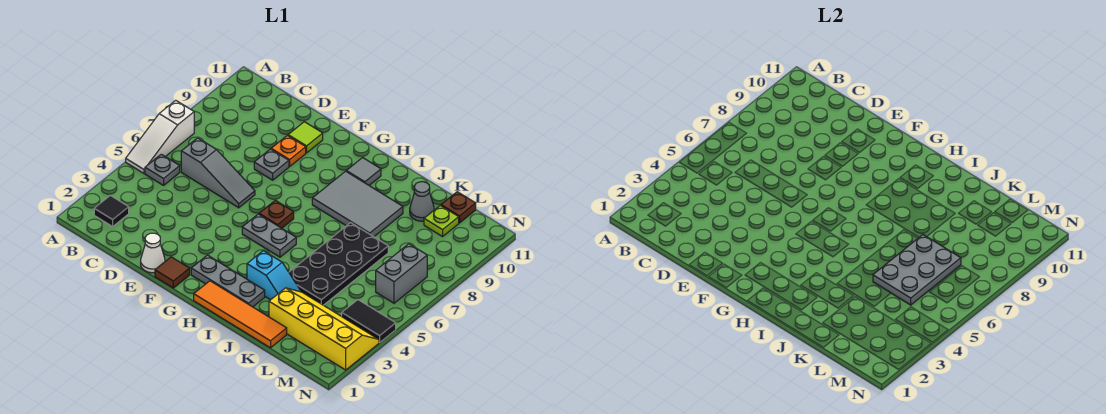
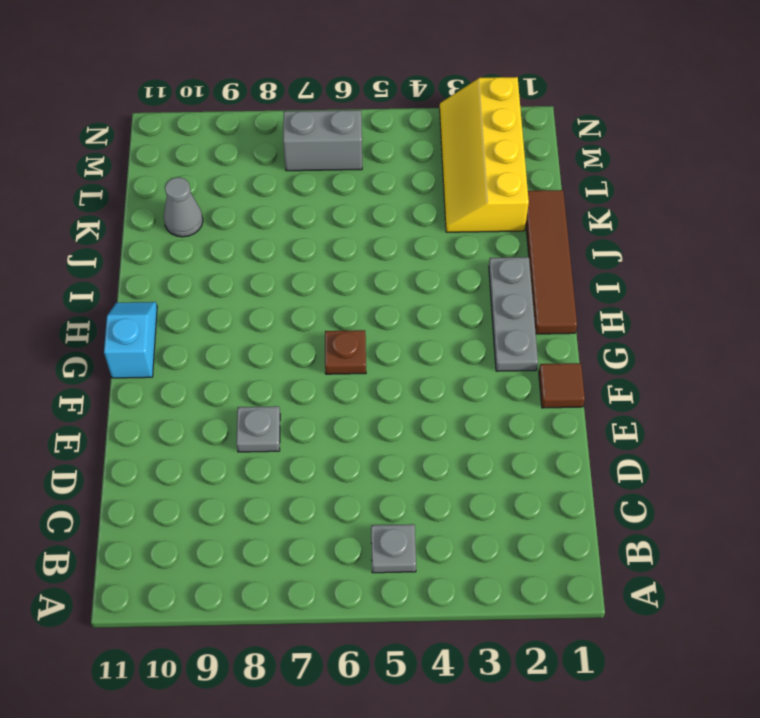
cyan slope G11:H11 level 1 top G -> cyan slope I3:J3 level 1 top I
brown tile H1:K1 level 1 -> orange tile H1:K1 level 1
none -> white slope A5:A7 level 1 top 7
none -> black tile B2 level 1
none -> grey slope C6:E6 level 1 top C

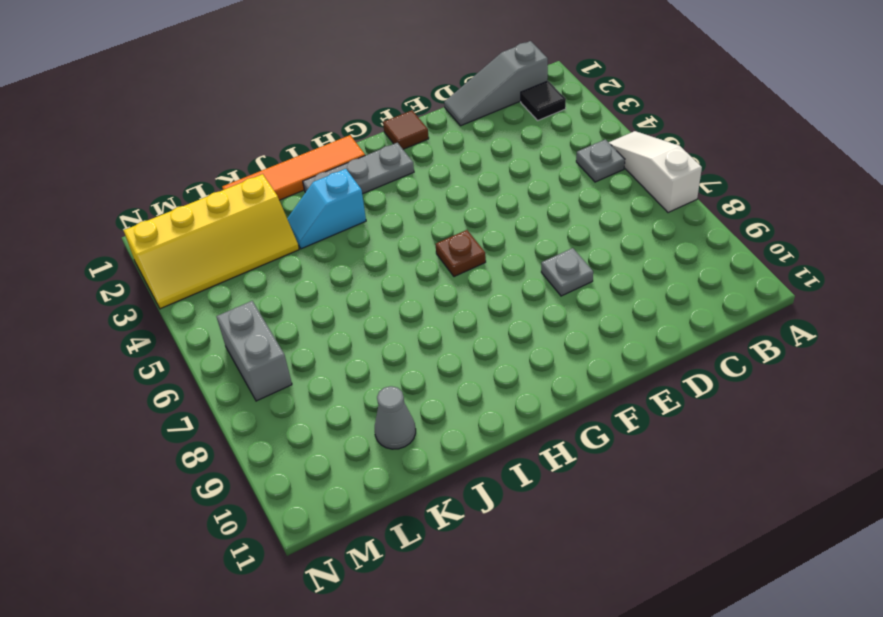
grey slope B1:D1 level 1 top B -> grey slope C6:E6 level 1 top C
none -> white cone E1 level 1
none -> orange plate E9 level 1
none -> lime tile E10 level 1

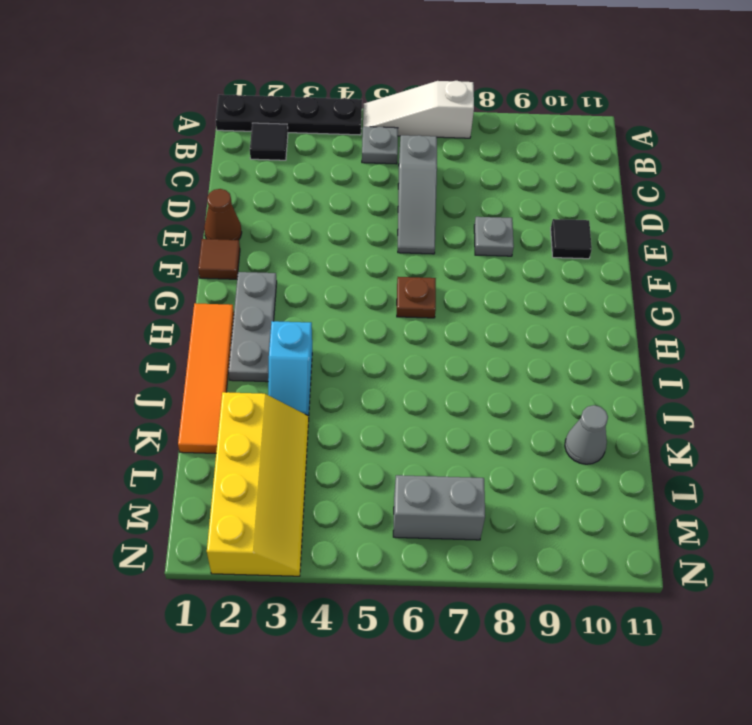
black plate A1:A4 level 1 -> none
brown cone E1 level 1 -> white cone E1 level 1
black tile E10 level 1 -> lime tile E10 level 1
none -> orange plate E9 level 1
none -> grey plate G5:H5 level 1
none -> grey tile H8:J9 level 1

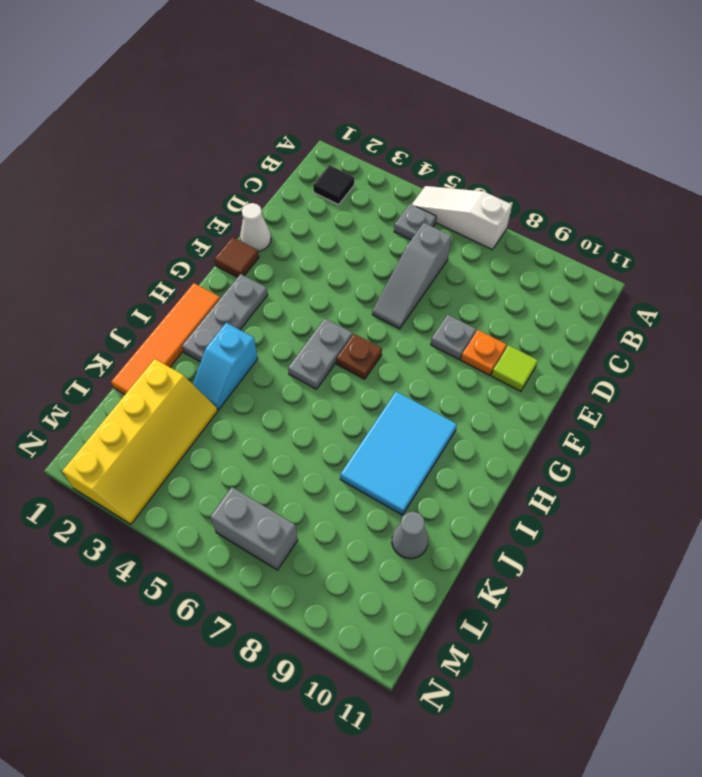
cyan tile H8:J9 level 1 -> grey tile H8:J9 level 1
none -> grey tile H10 level 1
none -> black plate J4:K7 level 1
none -> lime plate L10 level 1

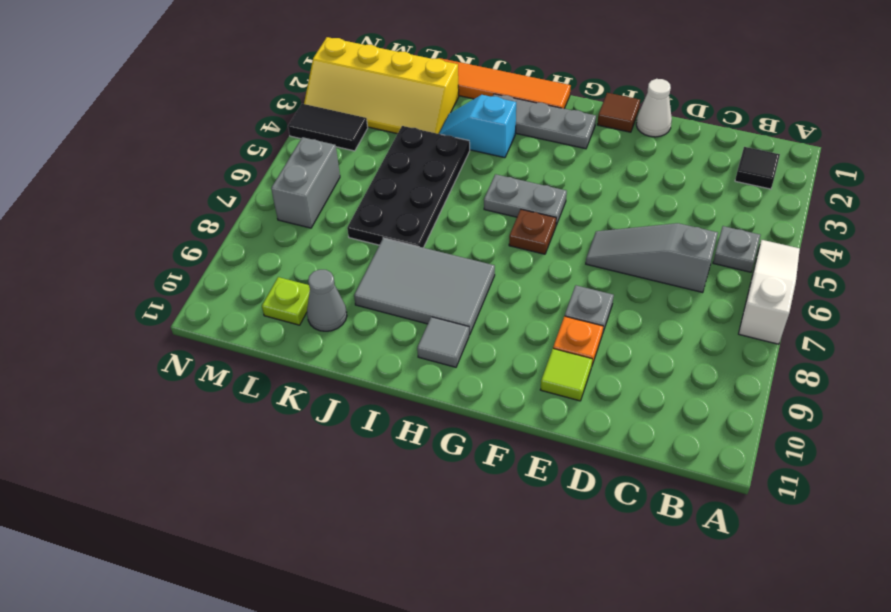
none -> brown plate L11 level 1
none -> grey plate K5:L7 level 2

